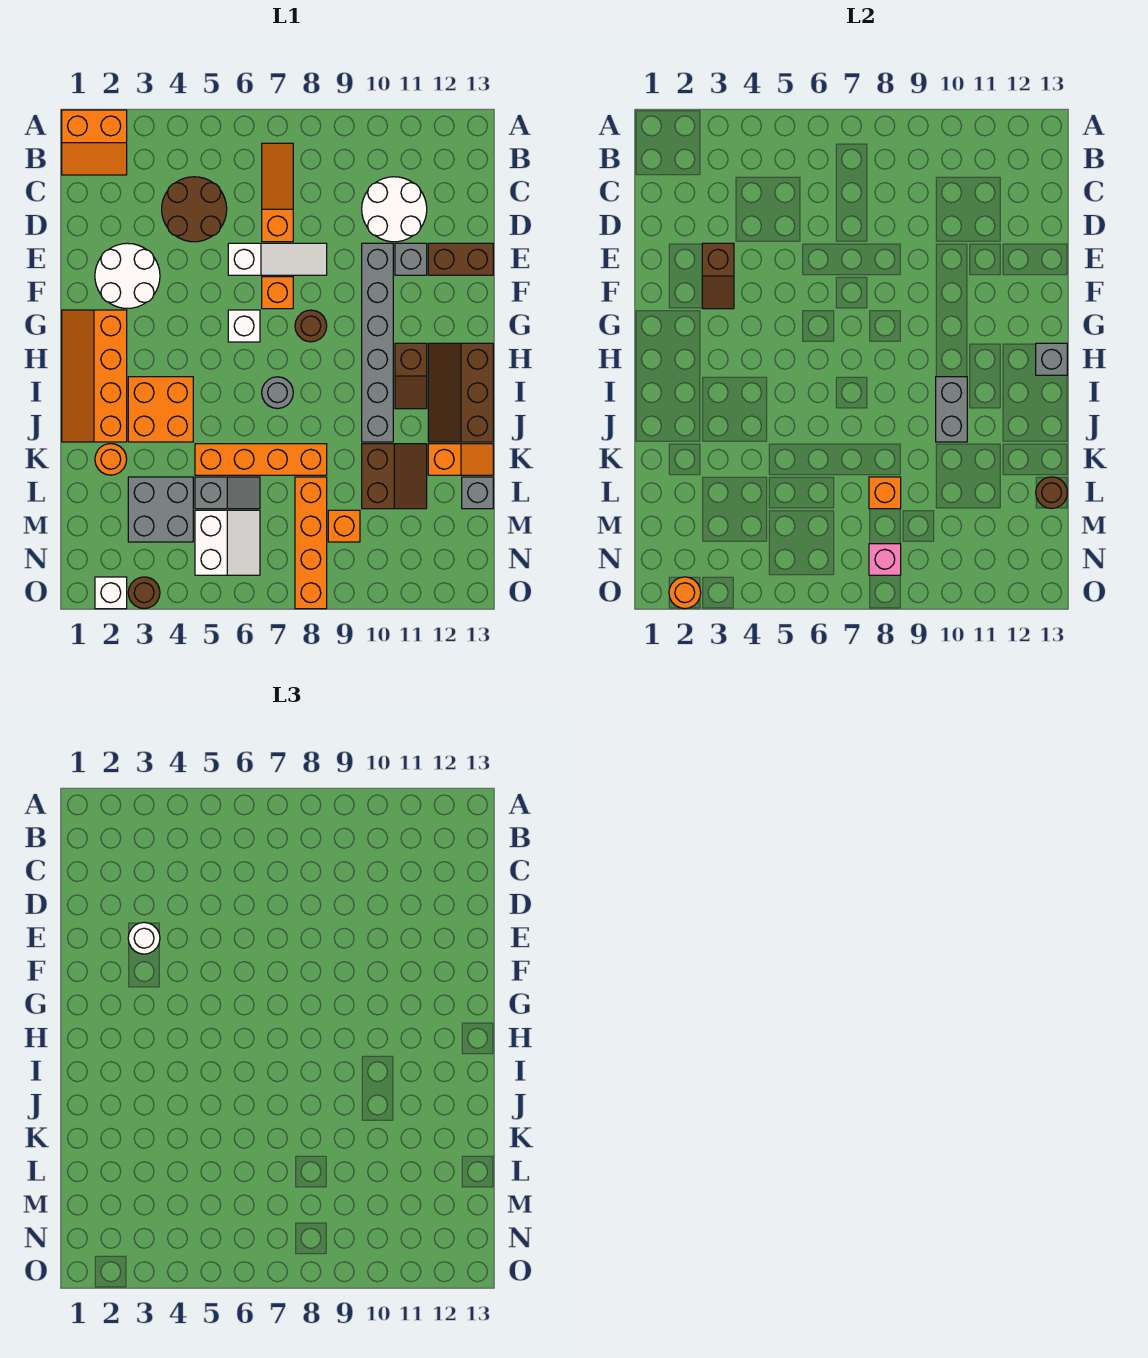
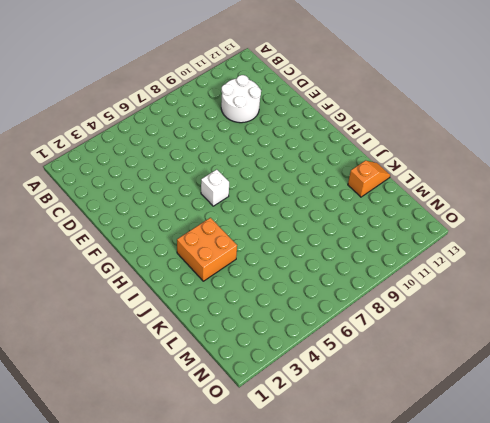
none -> orange slope A1:B2 level 1 top A
none -> orange slope B7:D7 level 1 top D
none -> brown round brick C4:D5 level 1
none -> white round brick E2:F3 level 1

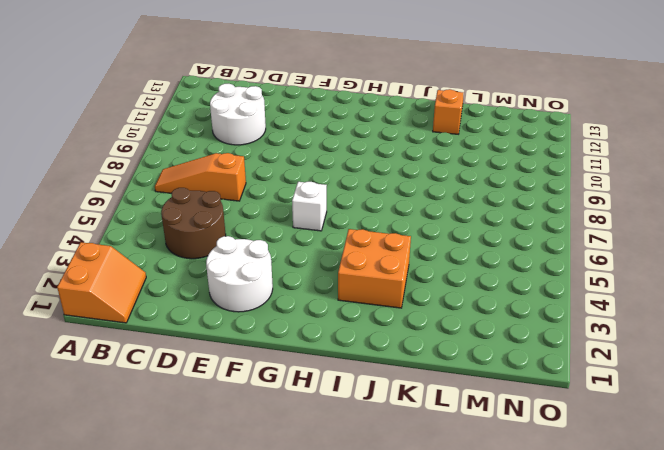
none -> white slope E6:E8 level 1 top 6
none -> grey brick E10:J10 level 1
none -> grey brick E11 level 1
none -> brown brick E12:E13 level 1

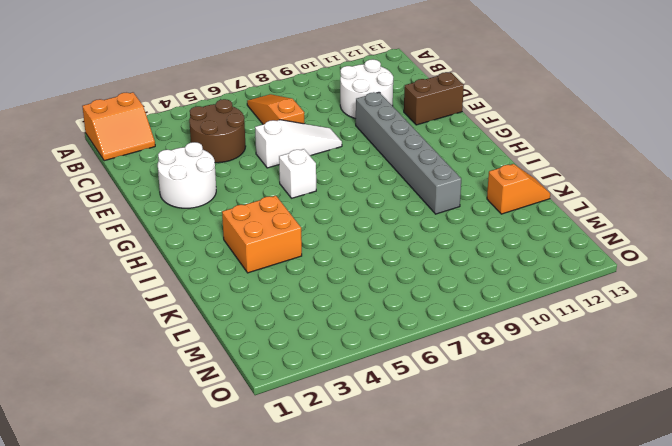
none -> grey brick E11 level 1
none -> orange brick F7 level 1
none -> orange slope G1:J2 level 1 top 2
none -> brown round brick G8 level 1

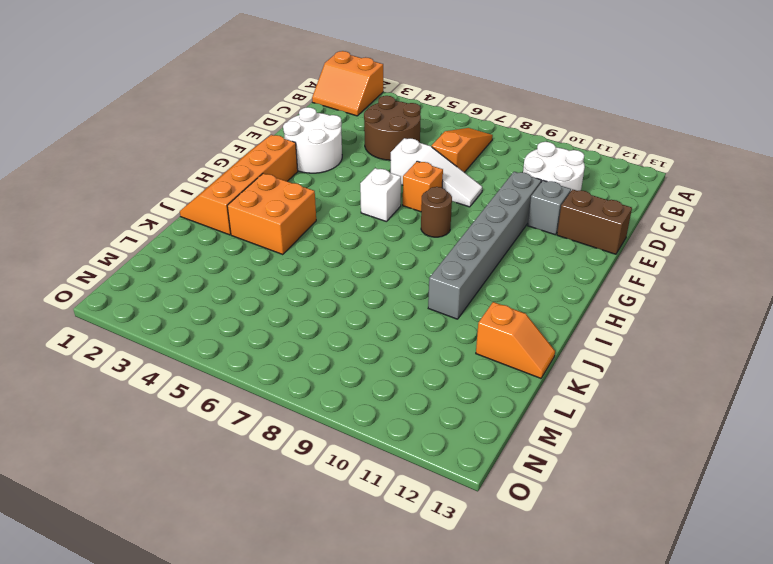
none -> brown slope H11:I11 level 1 top H
none -> brown slope H12:J13 level 1 top 13
none -> grey round brick I7 level 1
none -> orange round brick K2 level 1

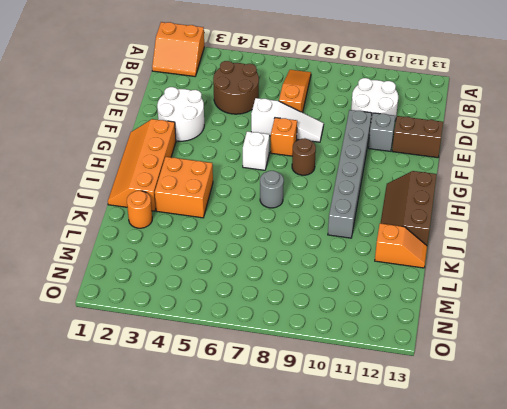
none -> brown slope H11:I11 level 1 top H
none -> orange brick K5:K8 level 1
none -> brown slope K10:L11 level 1 top 10
none -> grey brick L3:M4 level 1

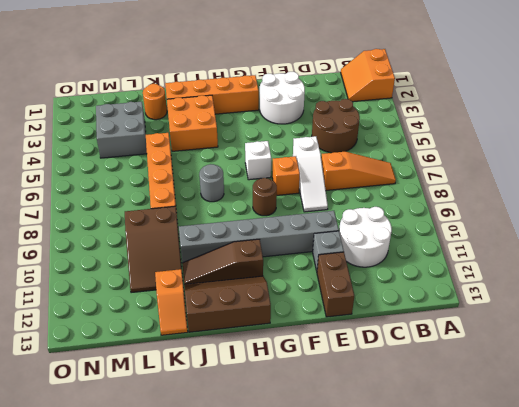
brown slope H11:J11 level 1 top H -> brown slope H11:I11 level 1 top H
brown slope K9:L11 level 1 top 9 -> brown slope K10:L11 level 1 top 10
none -> grey slope L5:L6 level 1 top 5
none -> orange brick L8:O8 level 1
none -> grey brick L13 level 1
none -> white slope M5:N6 level 1 top 5

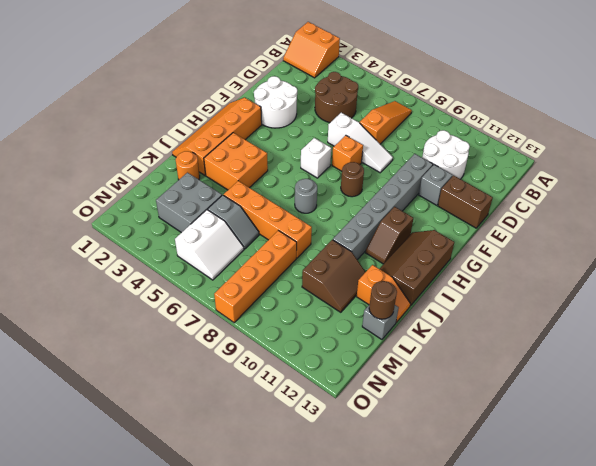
none -> orange brick M9 level 1
none -> white brick O2 level 1
none -> brown round brick O3 level 1
none -> brown slope E3:F3 level 2 top E

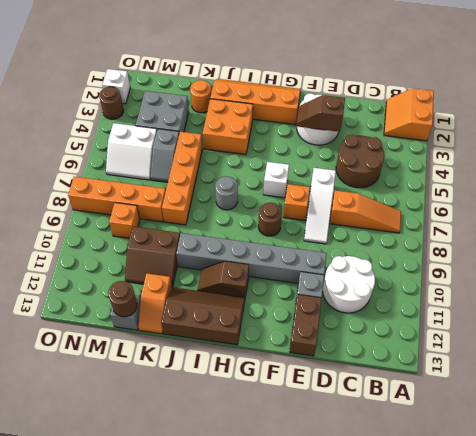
none -> grey brick H13 level 2
none -> grey brick I10:J10 level 2
none -> orange brick L8 level 2
none -> pink brick N8 level 2

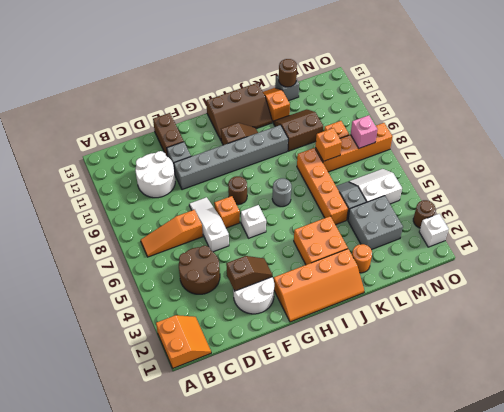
none -> grey brick H13 level 2
none -> grey brick I10:J10 level 2
none -> orange round brick O2 level 2
none -> white round brick E3 level 3

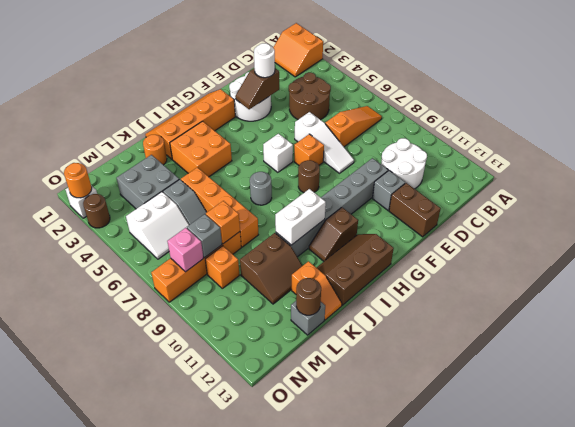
white brick I10:J10 level 2 -> grey brick I10:J10 level 2
grey brick M8 level 2 -> grey brick H13 level 2

